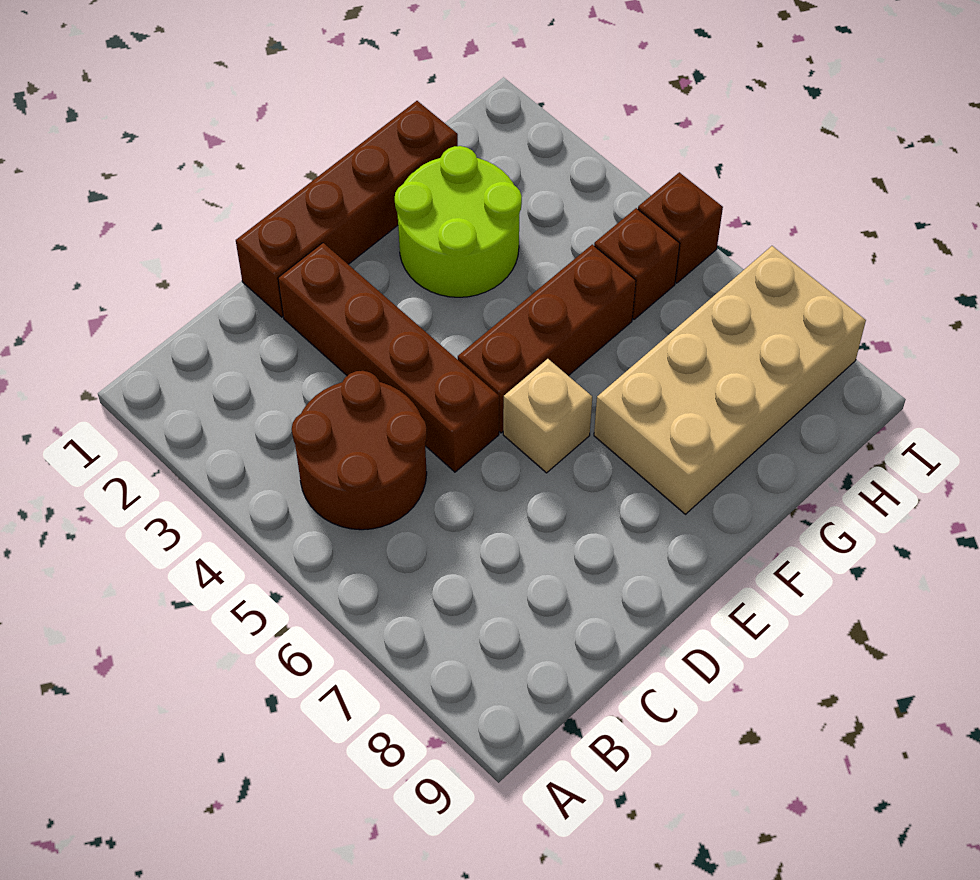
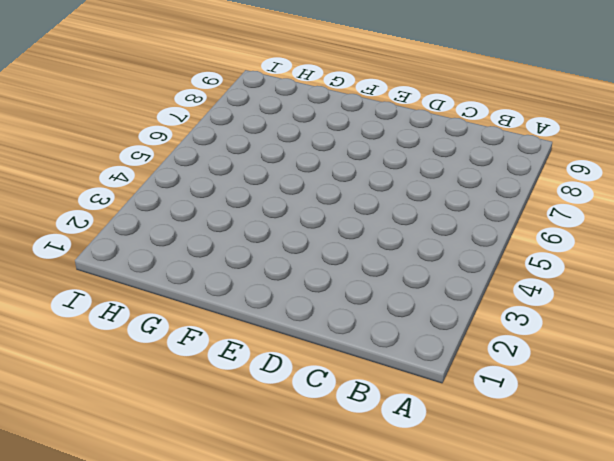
none -> brown round brick B4:C5 level 1
none -> brown brick D1:G1 level 1

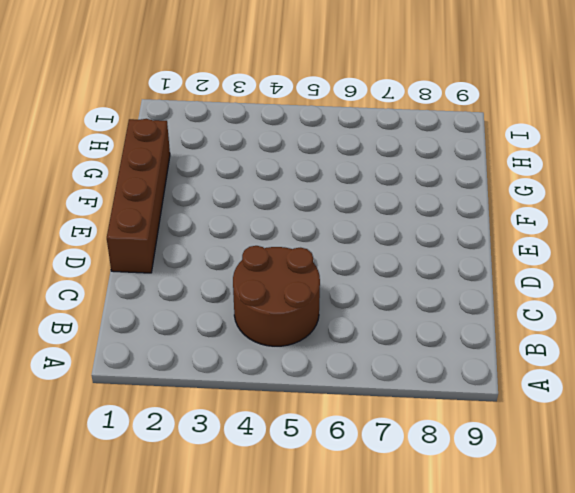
none -> brown brick D2:D5 level 1
none -> brown brick E5:G5 level 1

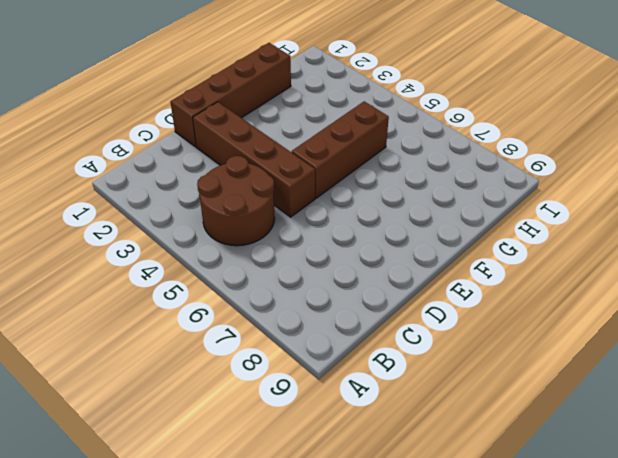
none -> tan brick E6 level 1
none -> lime round brick F2:G3 level 1

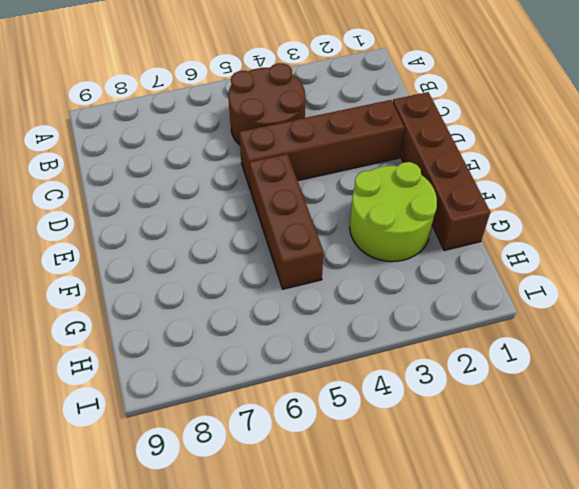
none -> tan brick E6 level 1
none -> tan brick F7:I8 level 1

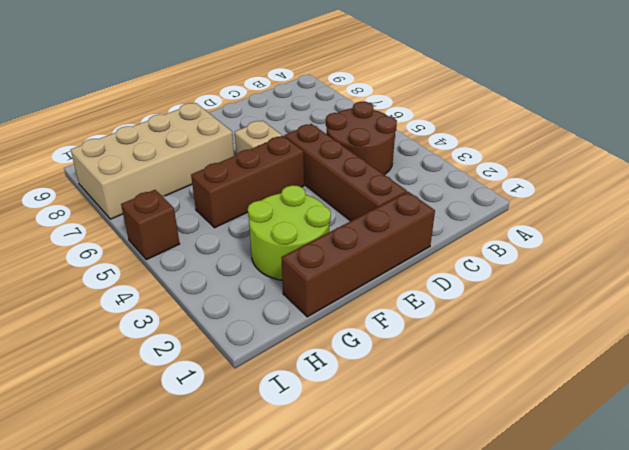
none -> brown brick H5 level 1

